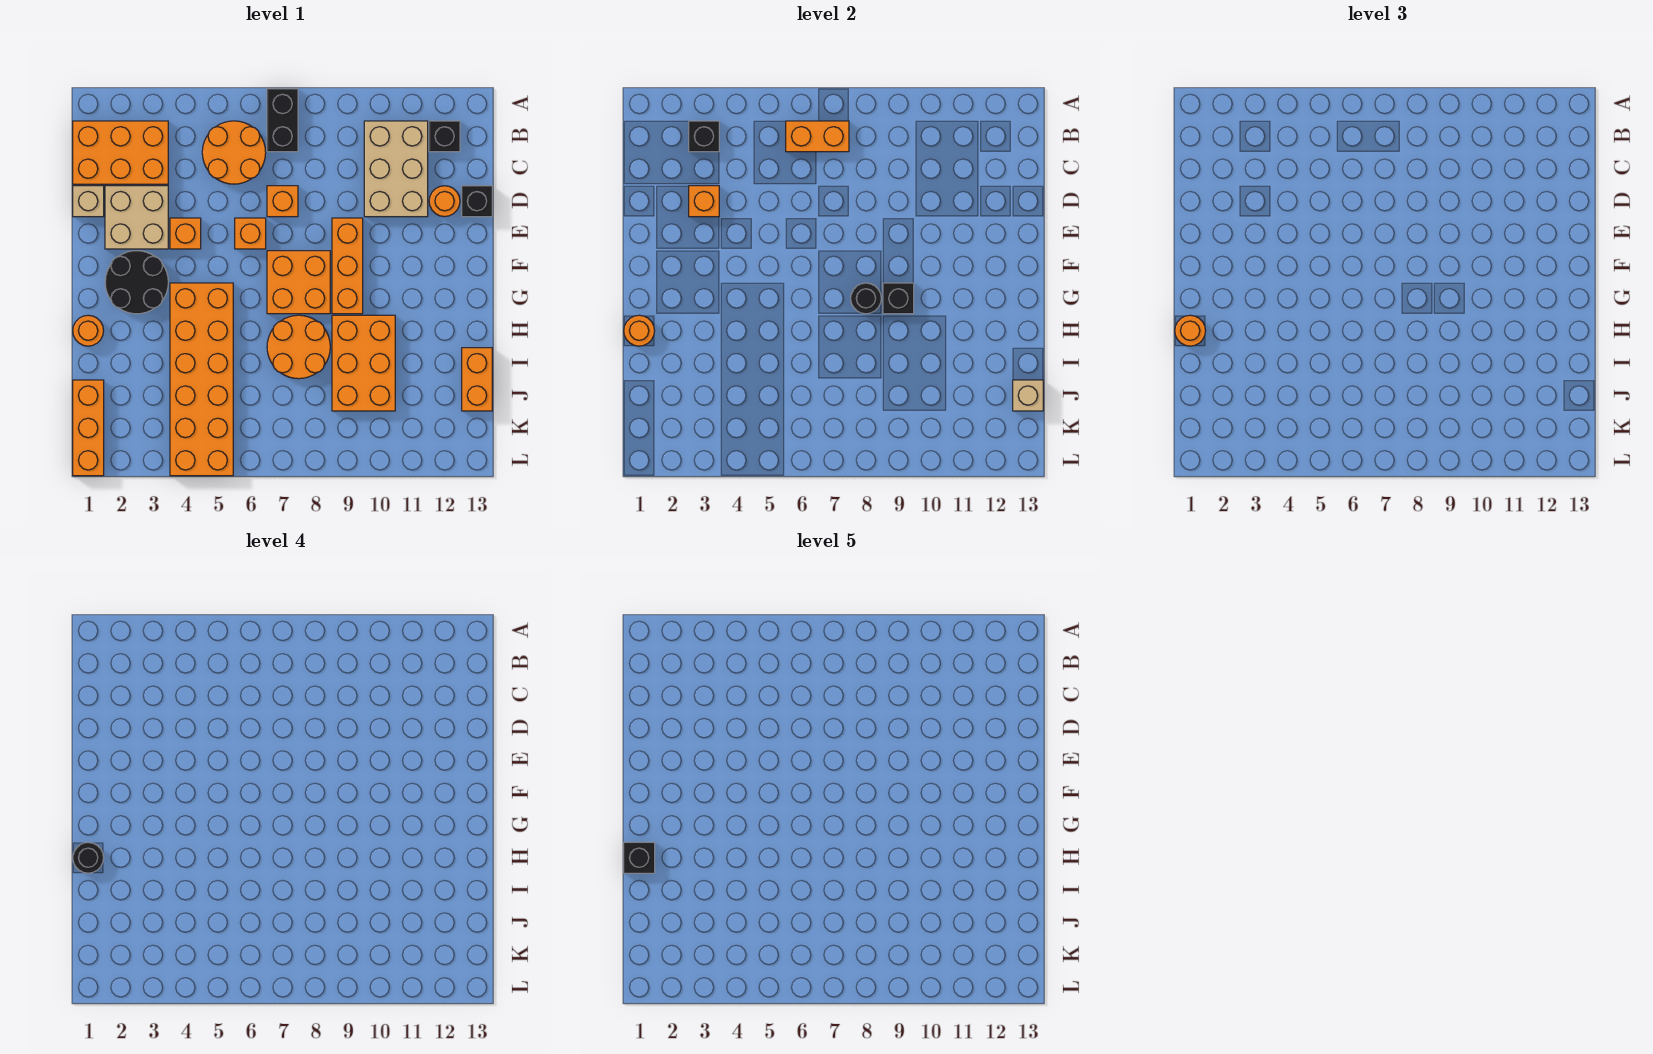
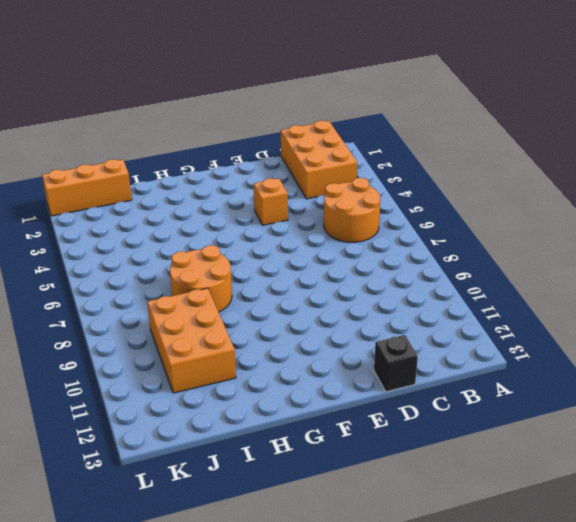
orange brick I9:J11 level 1 -> orange brick H9:J10 level 1
none -> black brick A7:B7 level 1
none -> tan brick B10:D11 level 1
none -> black brick B12 level 1
none -> tan brick D1 level 1

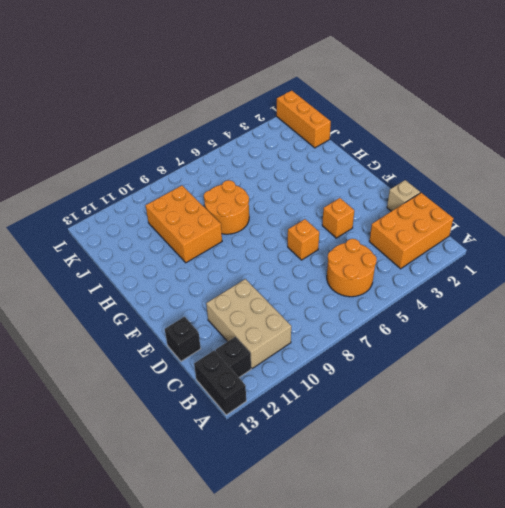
black brick A13:B13 level 1 -> black brick A7:B7 level 1
none -> tan brick D2:E3 level 1
none -> orange brick D7 level 1
none -> orange round brick D12 level 1
none -> orange brick E9:G9 level 1

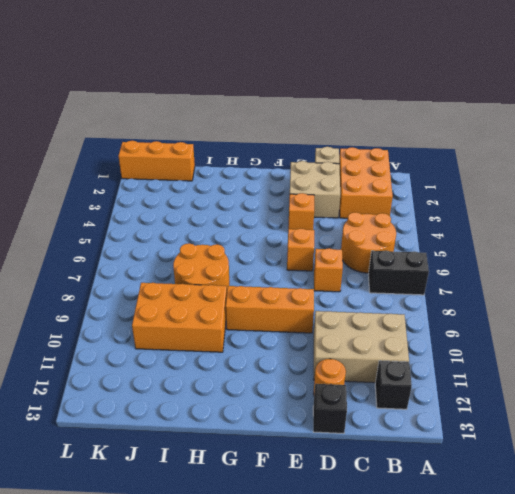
none -> black round brick F2:G3 level 1
none -> orange brick F7:G8 level 1
none -> orange brick G4:L5 level 1
none -> orange round brick H1 level 1

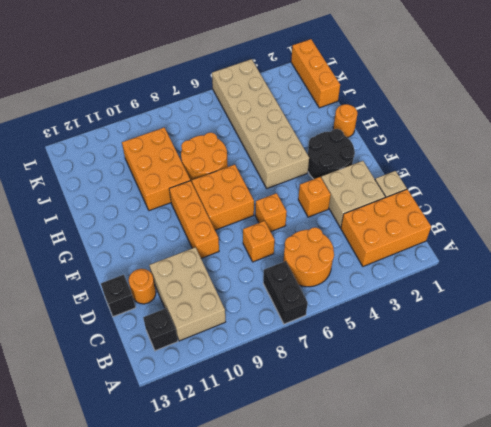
tan brick G4:L5 level 1 -> orange brick G4:L5 level 1
none -> orange brick I13:J13 level 1
none -> black brick B3 level 2
none -> orange brick B6:B7 level 2
none -> orange brick D3 level 2

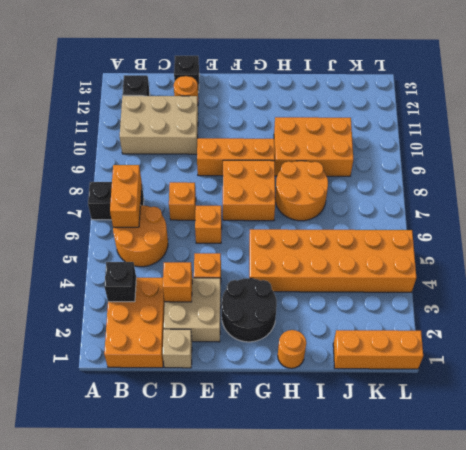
none -> orange brick I13:J13 level 1
none -> black round brick G8 level 2
none -> black brick G9 level 2
none -> orange round brick H1 level 2

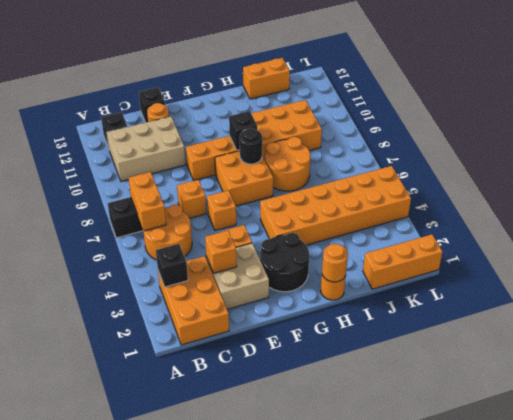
none -> tan brick D1 level 1
none -> tan brick J13 level 2
none -> orange round brick H1 level 3
none -> black round brick H1 level 4

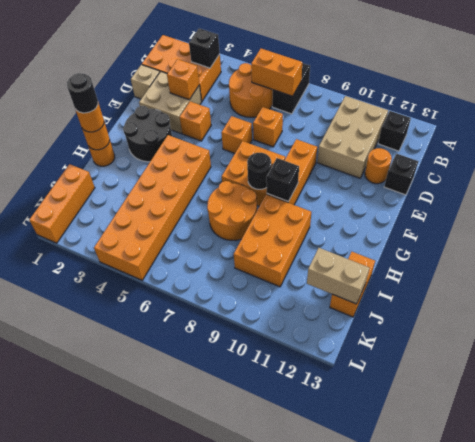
tan brick J12:J13 level 2 -> tan brick J13 level 2
none -> black brick H1 level 5

